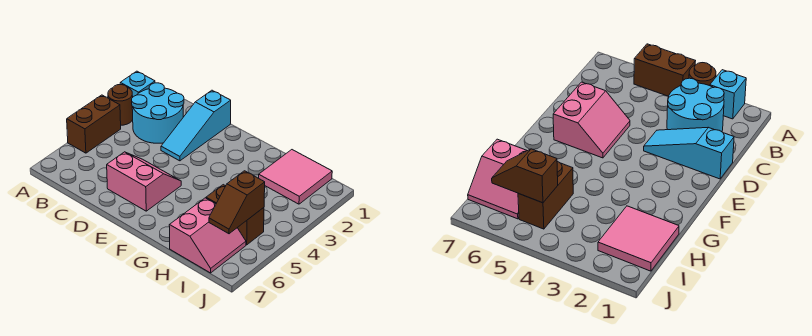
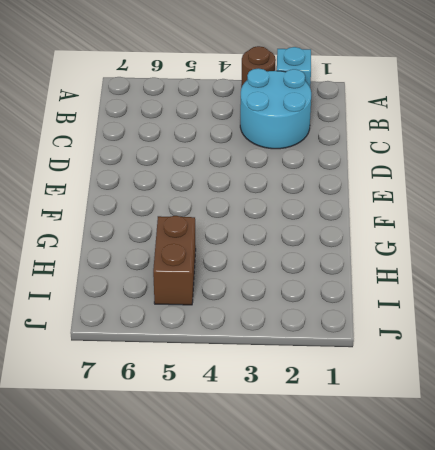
none -> brown brick A4:A5 level 1
none -> cyan slope D1:D3 level 1 top 1

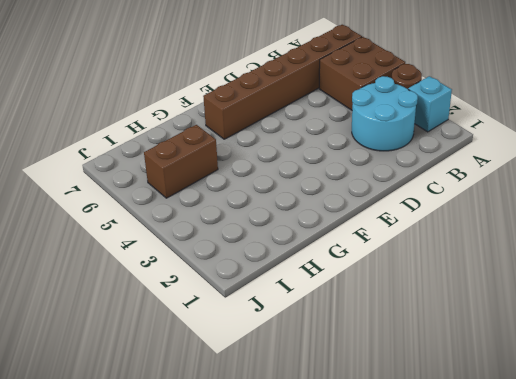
brown brick A4:B5 level 1 -> brown brick A4:A5 level 1
brown brick A6:F6 level 1 -> pink slope D5:E6 level 1 top 6
none -> cyan slope D1:D3 level 1 top 1
none -> pink tile H1:I2 level 1

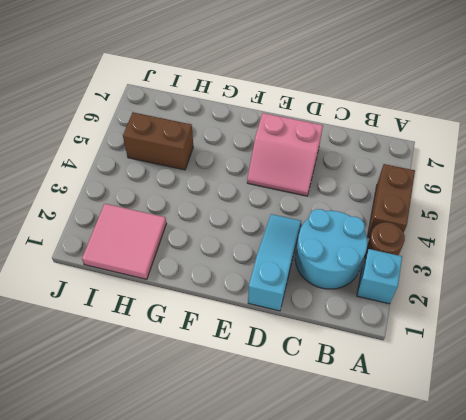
none -> pink slope H6:I7 level 1 top H
none -> brown slope I5:I6 level 2 top 5

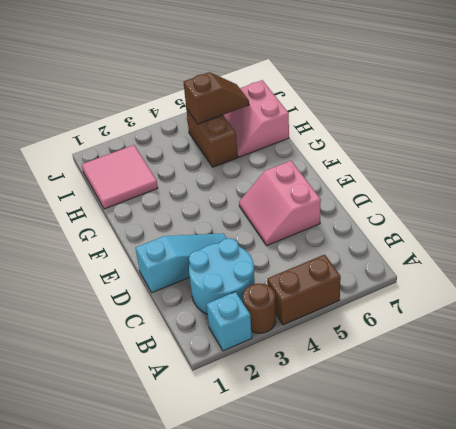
pink slope H6:I7 level 1 top 7 -> pink slope H6:I7 level 1 top H

